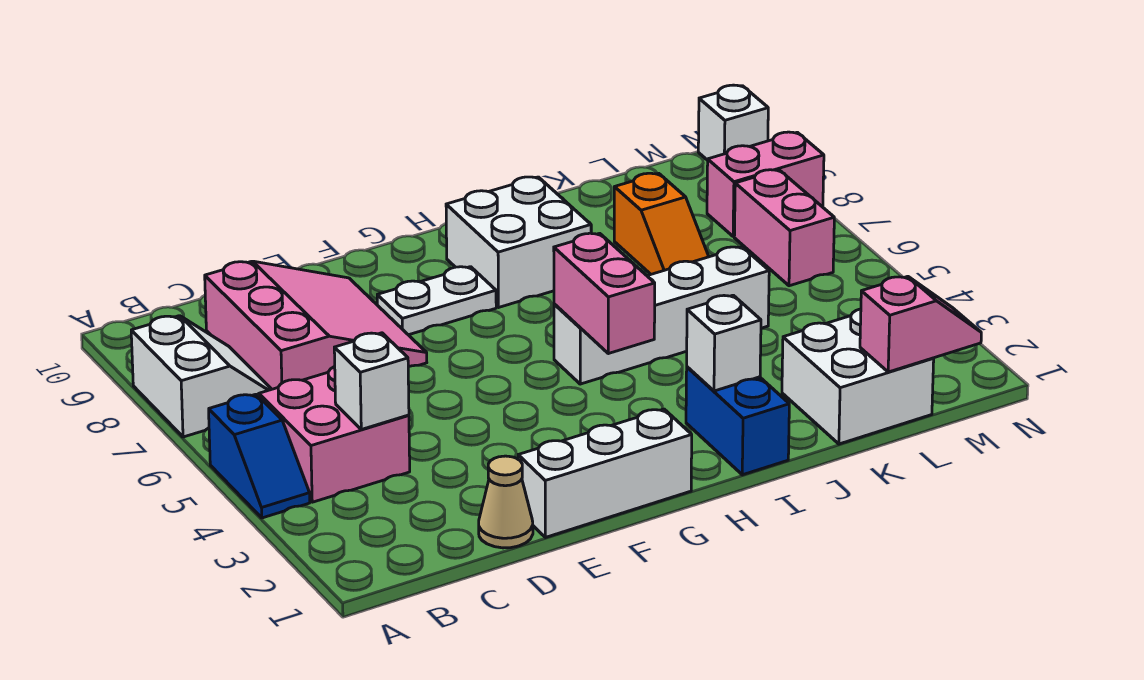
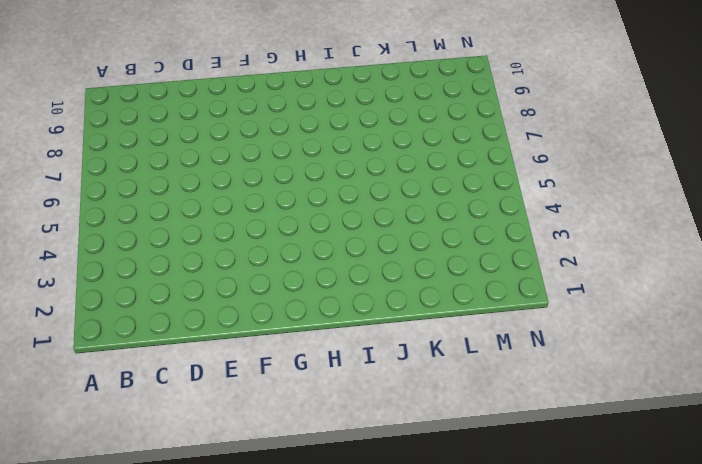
none -> blue slope A4:A5 level 1 top 5
none -> white slope A7:B8 level 1 top A
none -> pink brick B4:C5 level 1

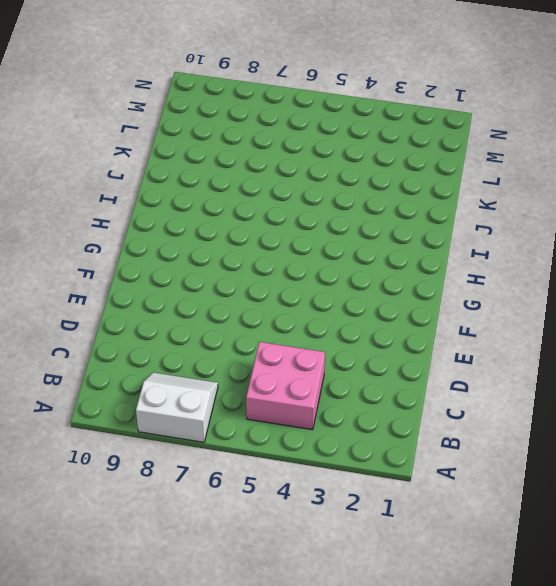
none -> blue slope A4:A5 level 1 top 5
none -> pink slope C7:E9 level 1 top C
none -> tan cone D1 level 1

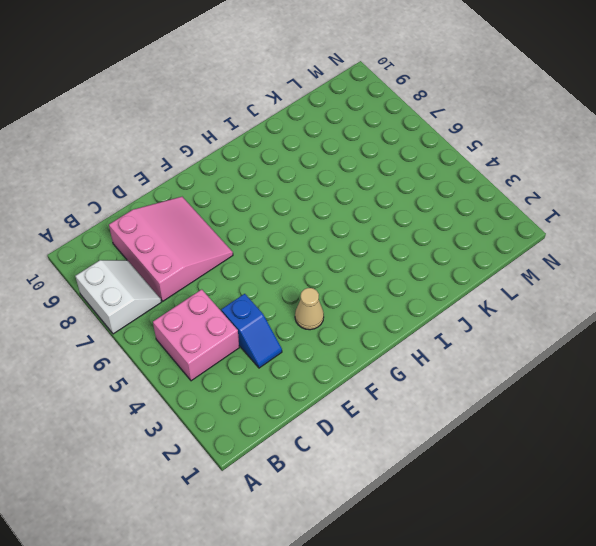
blue slope D3:D4 level 1 top 4 -> blue slope A4:A5 level 1 top 5
tan cone F3 level 1 -> tan cone D1 level 1
none -> white brick E1:G1 level 1
none -> white plate F8:G8 level 1
none -> white brick H5:K5 level 1

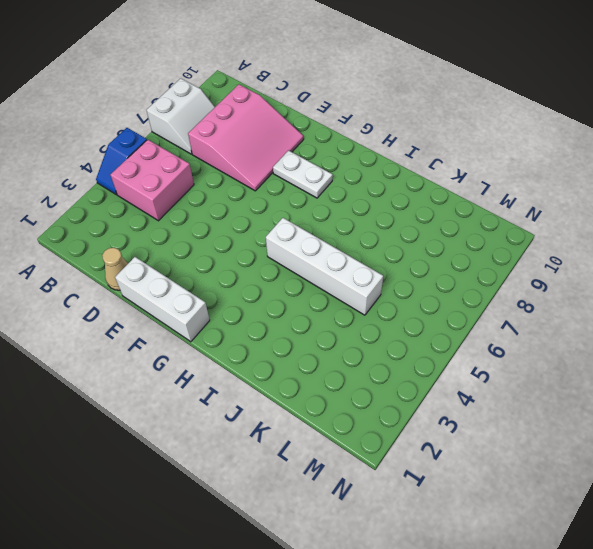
none -> white brick H8:I9 level 1
none -> blue brick I1:I2 level 1
none -> white brick K1:L2 level 1

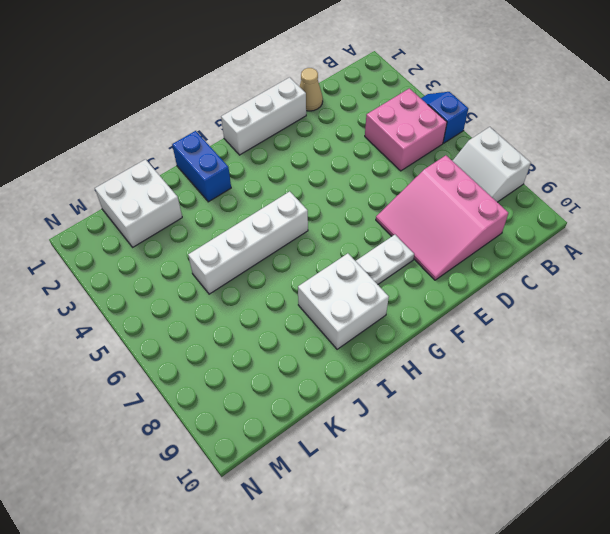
none -> orange slope K7:K8 level 1 top 8
none -> pink brick M6:M7 level 1
none -> pink brick M8:N8 level 1

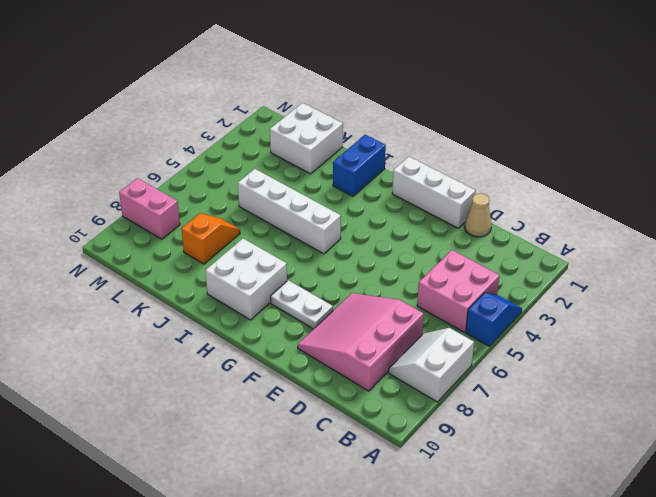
none -> pink brick M6:M7 level 1
none -> white brick N10 level 1
none -> white brick C4 level 2

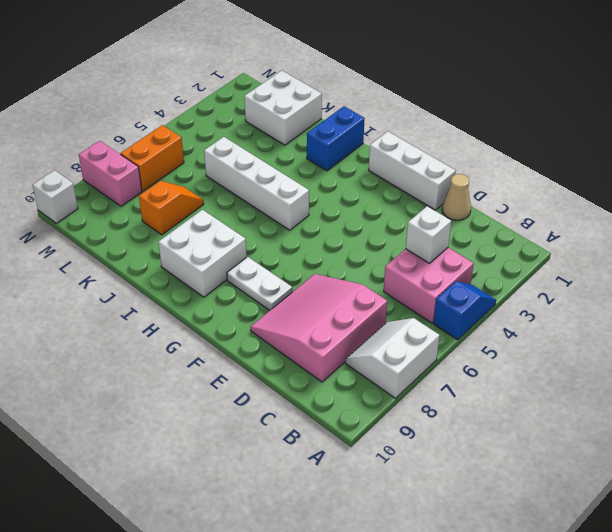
orange brick M6:M7 level 1 -> pink brick M6:M7 level 1
none -> pink brick H4:H5 level 2
none -> white brick I2 level 2
none -> pink slope L1:M1 level 2 top L

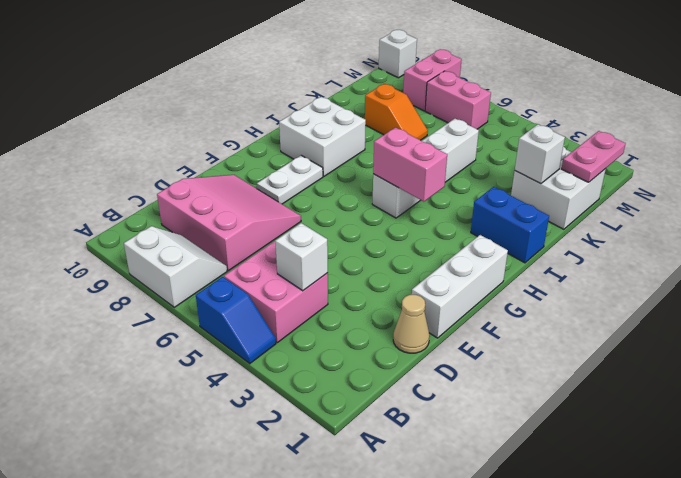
white brick K2 level 2 -> white brick I2 level 2
pink plate L1:M1 level 2 -> pink slope L1:M1 level 2 top L

